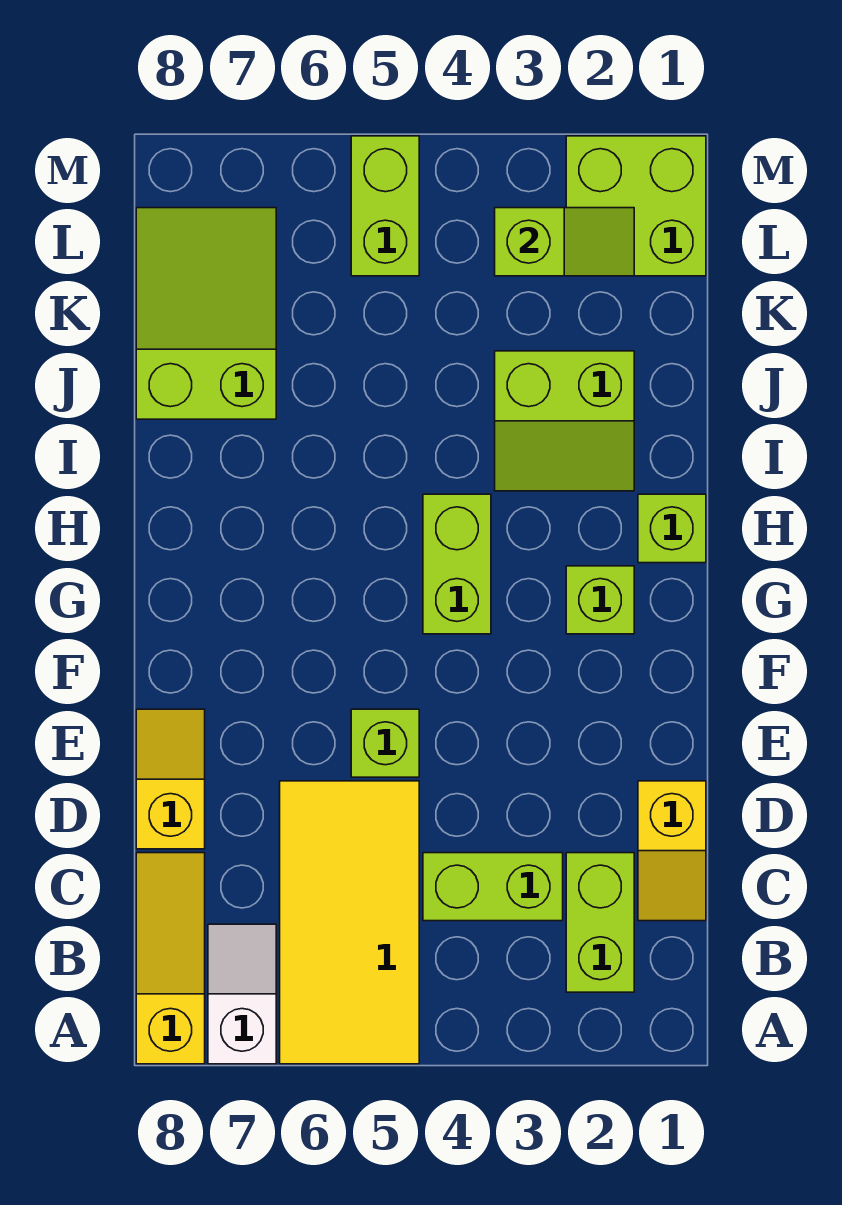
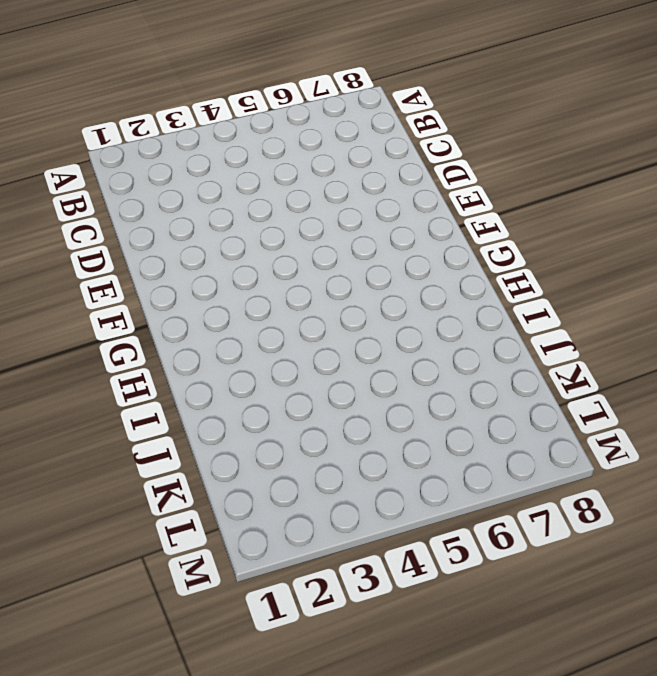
none -> yellow tile A5:D6 level 1
none -> white slope A7:B7 level 1 top A
none -> yellow slope A8:C8 level 1 top A

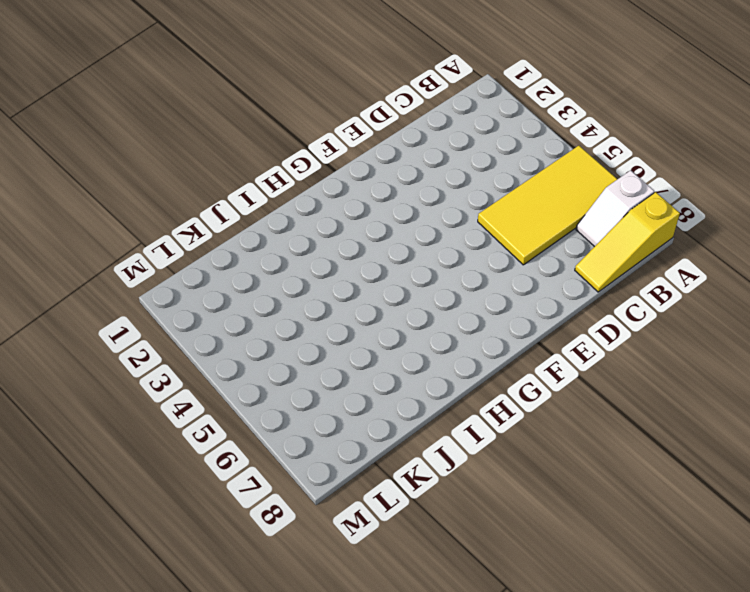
none -> lime brick B2:C2 level 1
none -> yellow slope C1:D1 level 1 top D
none -> lime brick C3:C4 level 1

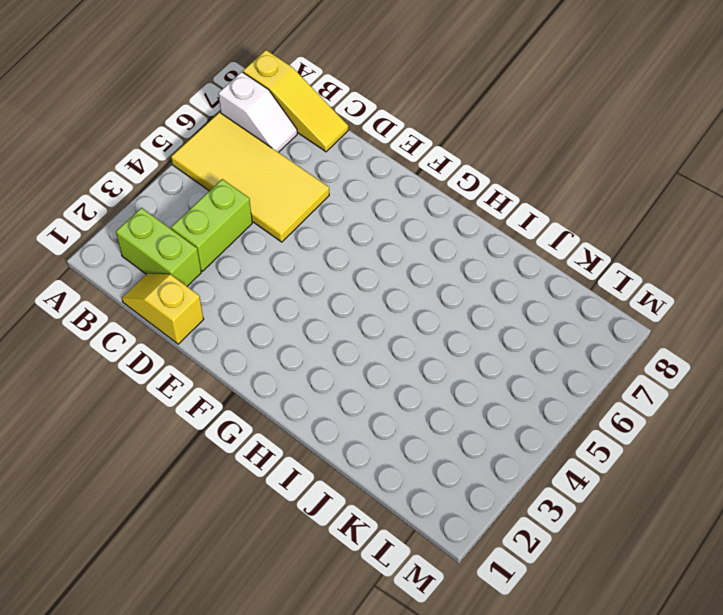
none -> yellow slope D8:E8 level 1 top D
none -> lime brick E5 level 1
none -> lime brick G2 level 1

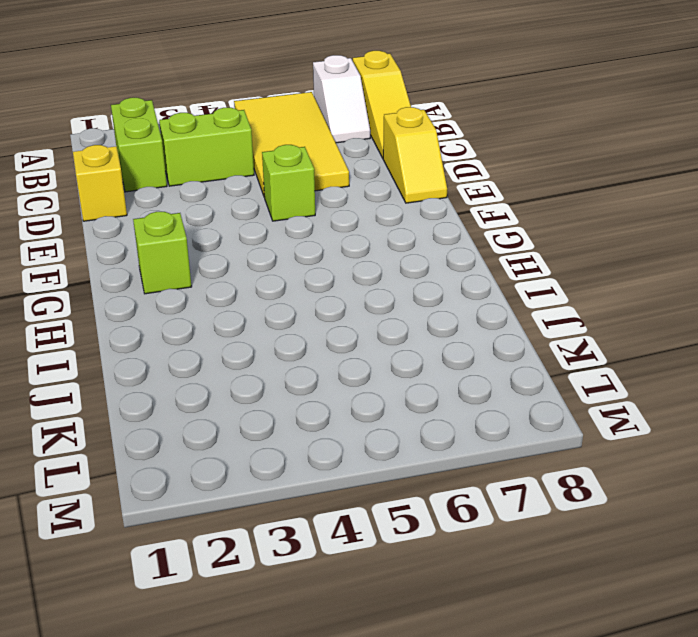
none -> lime brick G4:H4 level 1
none -> lime brick H1 level 1
none -> lime slope I2:J3 level 1 top J

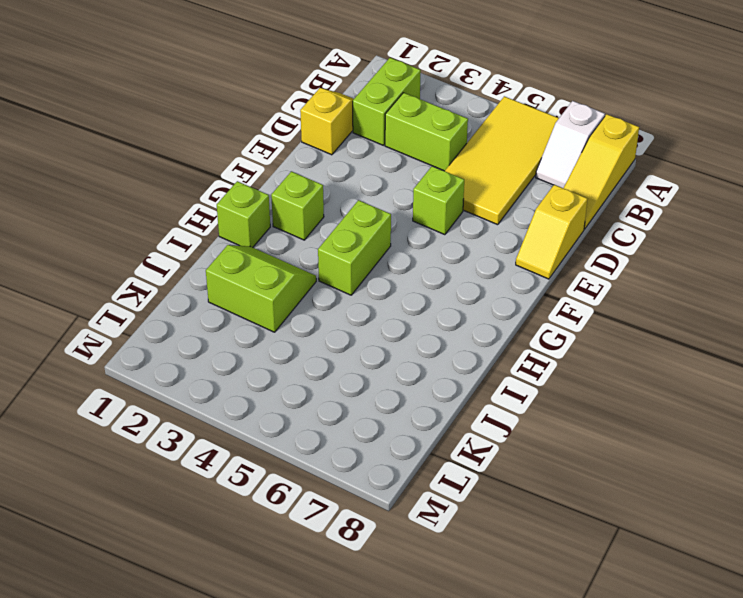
none -> lime slope J7:L8 level 1 top J
none -> lime brick L1:M2 level 1
none -> lime brick L5:M5 level 1

